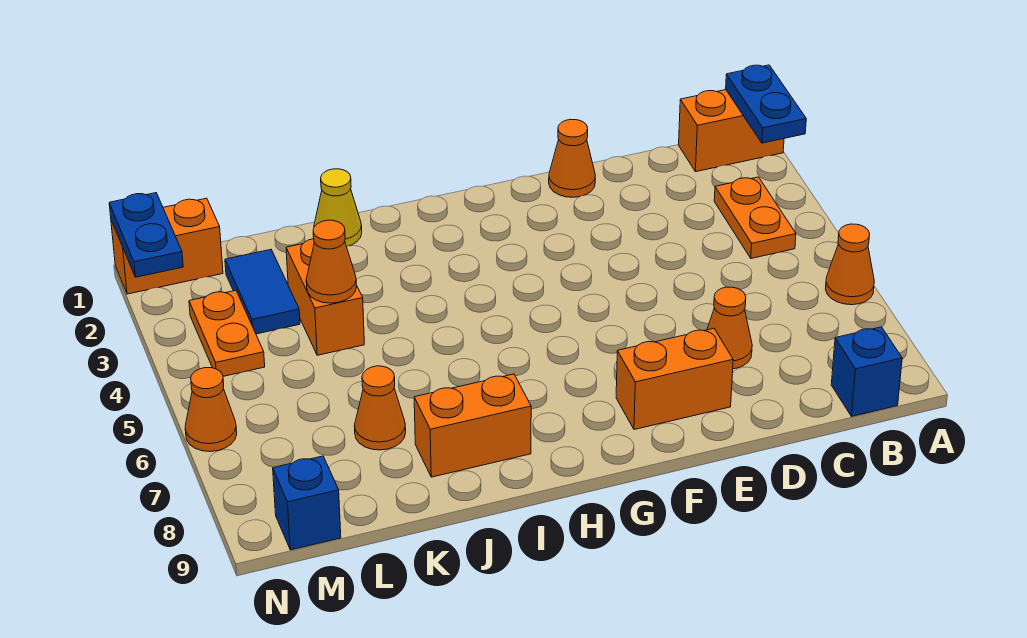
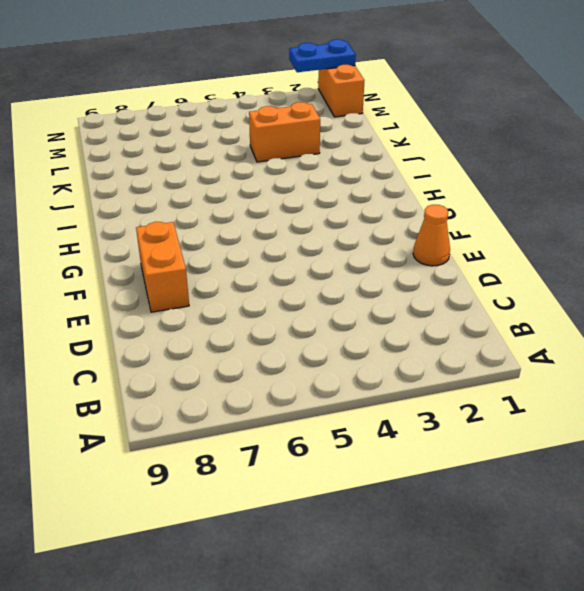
none -> orange brick A1:B1 level 1
none -> orange cone A6 level 1
none -> orange plate B3:B4 level 1

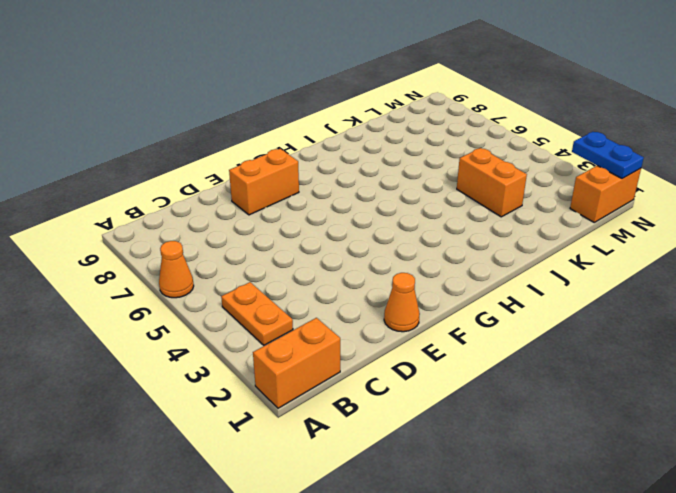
none -> blue brick B9 level 1
none -> orange cone D7 level 1
none -> orange brick I8:J8 level 1

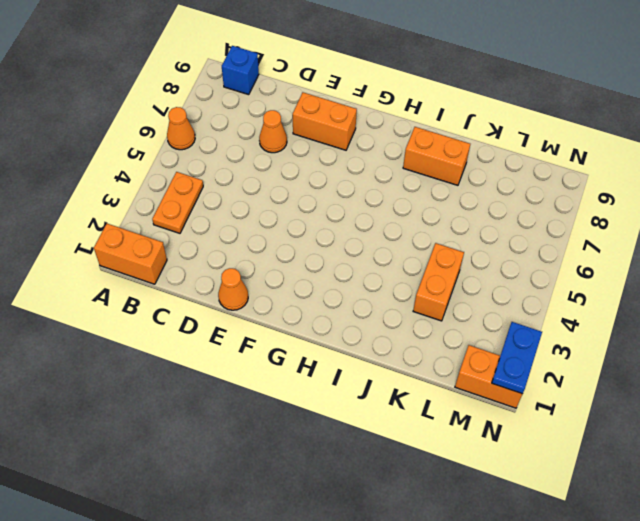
none -> yellow cone J1 level 1
none -> orange cone K7 level 1
none -> blue tile L2:L3 level 1

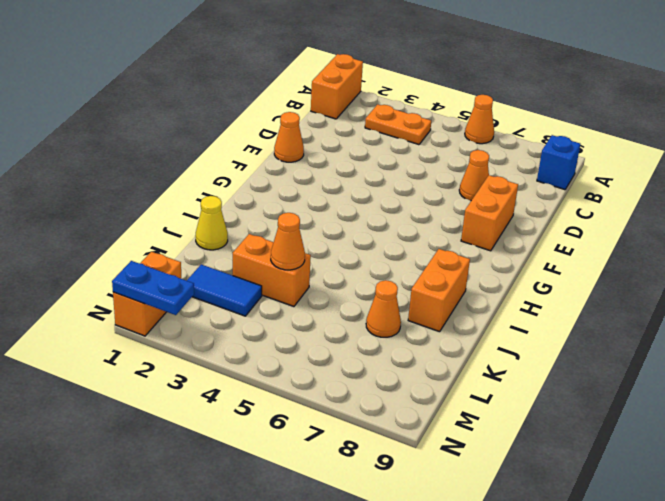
none -> orange plate M3:M4 level 1
none -> blue brick M9 level 1
none -> orange cone N6 level 1

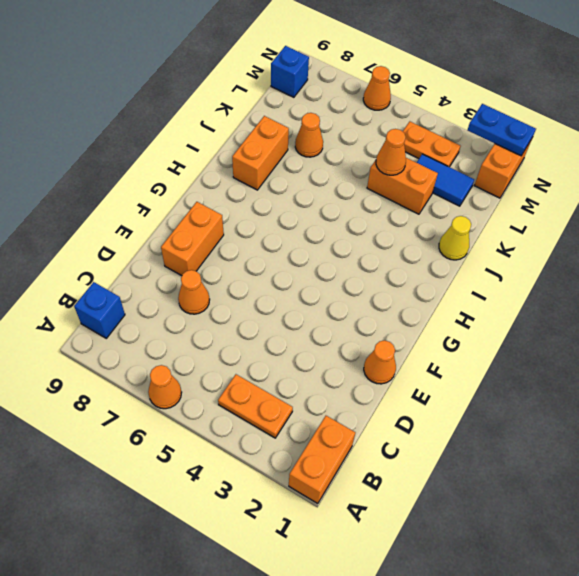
none -> blue plate A1:A2 level 2

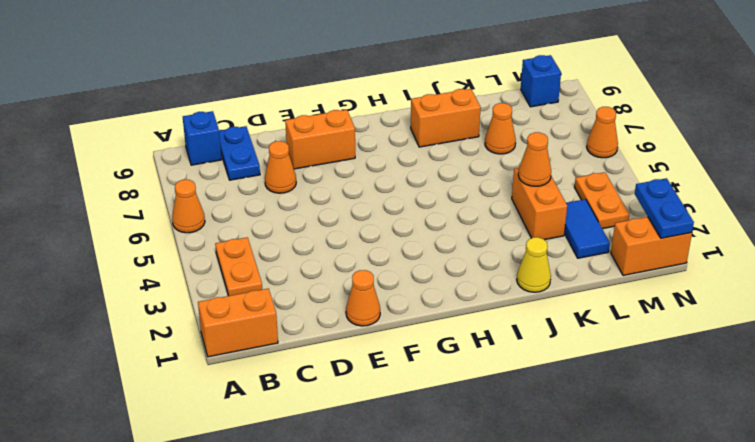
blue plate C8:C9 level 1 -> blue plate A1:A2 level 2

